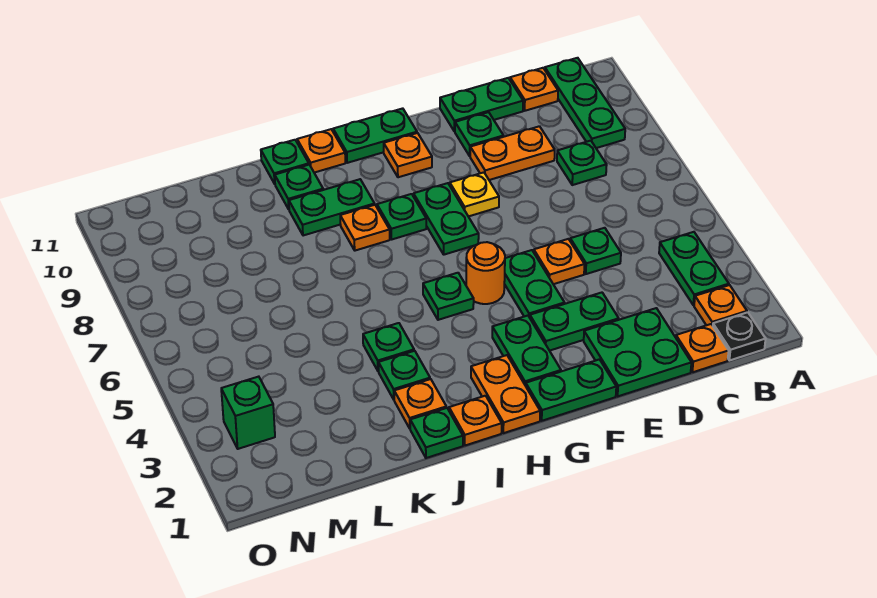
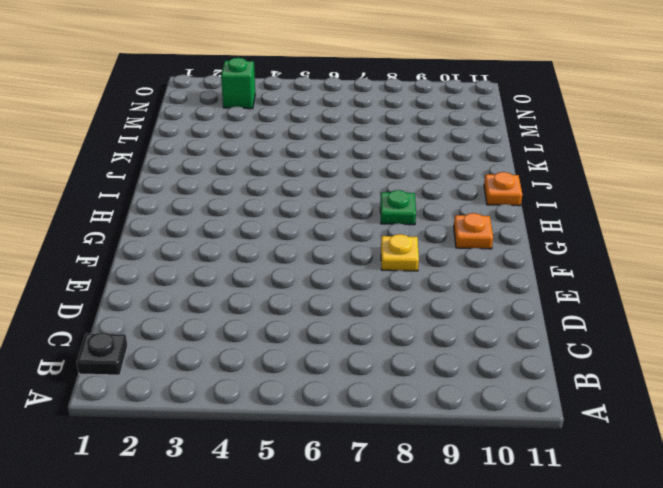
none -> orange plate B2 level 1
none -> green plate B3:B4 level 1
none -> green plate B9:B11 level 1
none -> orange plate C1 level 1

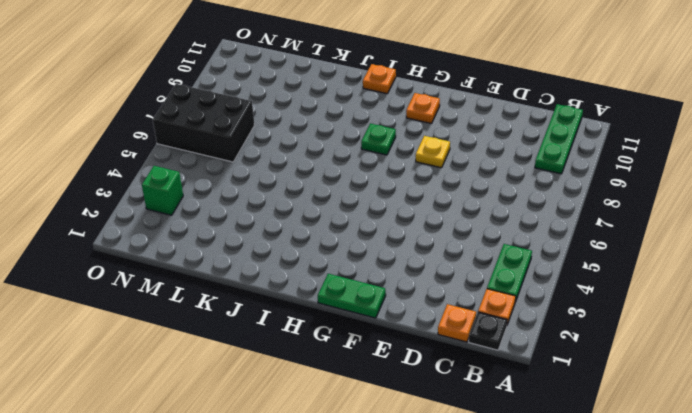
black brick M6:O7 level 1 -> none
none -> green plate C8 level 1
none -> orange plate C11 level 1
none -> green plate D1:E2 level 1
none -> green plate D5 level 1

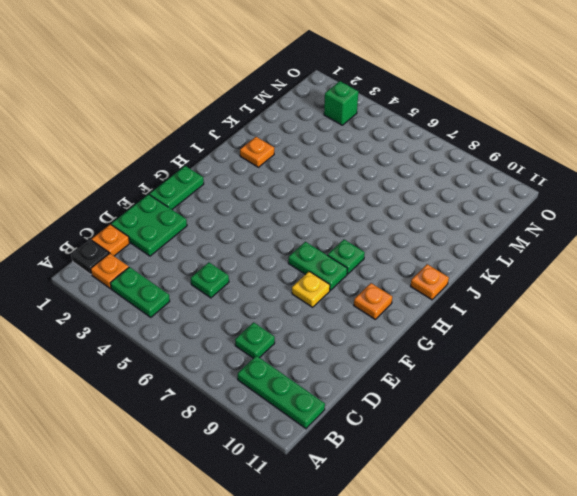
none -> orange plate C11 level 1
none -> orange plate D9:E9 level 1
none -> green plate D11:E11 level 1
none -> green plate E3:F3 level 1

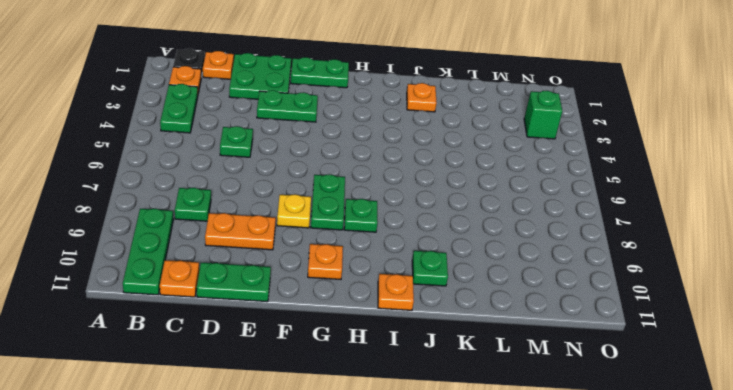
none -> orange plate E5 level 1
none -> green plate E10 level 1
none -> green plate F4:F5 level 1
none -> green plate G2:G3 level 1

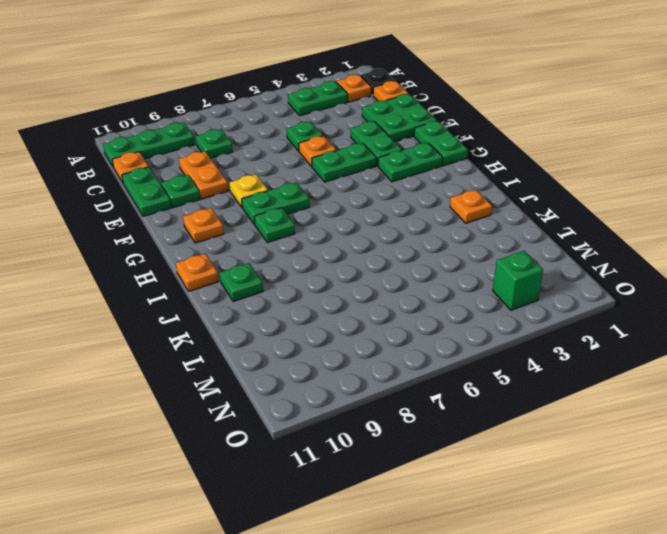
none -> orange round brick G5 level 1
none -> green plate G11:H11 level 1
none -> orange plate H1:H2 level 1
none -> green plate H5 level 1

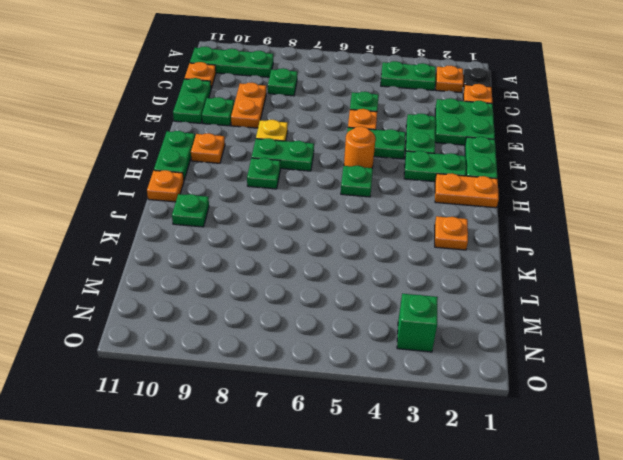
none -> orange plate I1 level 1
none -> orange plate I8 level 1
none -> green plate I9:J9 level 1
none -> green plate J1 level 1

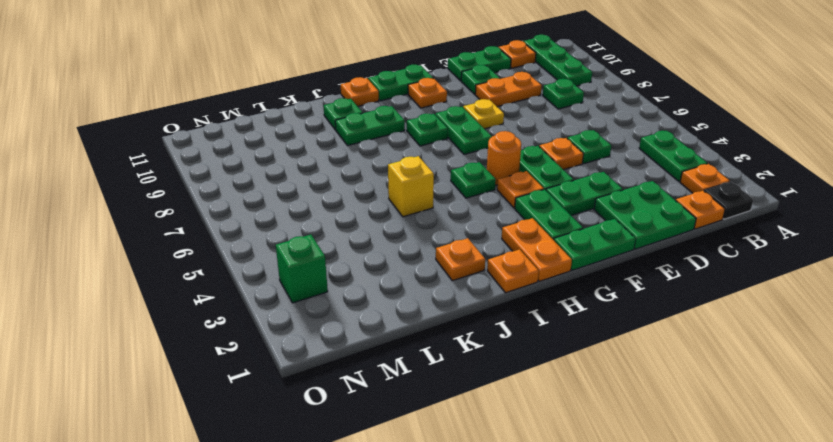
orange plate G4 level 1 -> orange plate I8 level 1
yellow brick J5 level 1 -> none
none -> green plate J1 level 1
none -> green plate J3 level 1
none -> green plate J4 level 1
none -> green plate J11 level 1

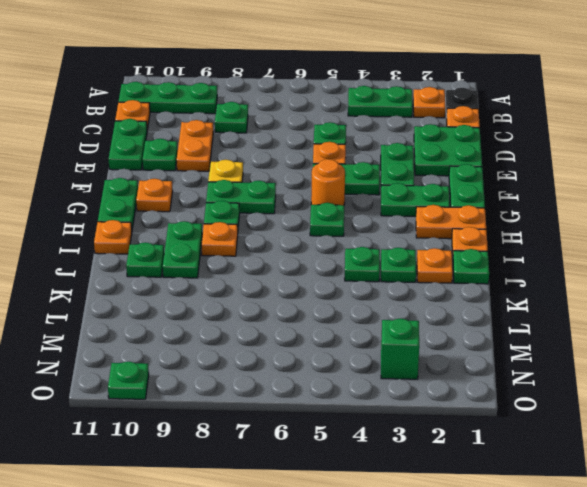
green plate O10 level 1 -> green plate J11 level 1

